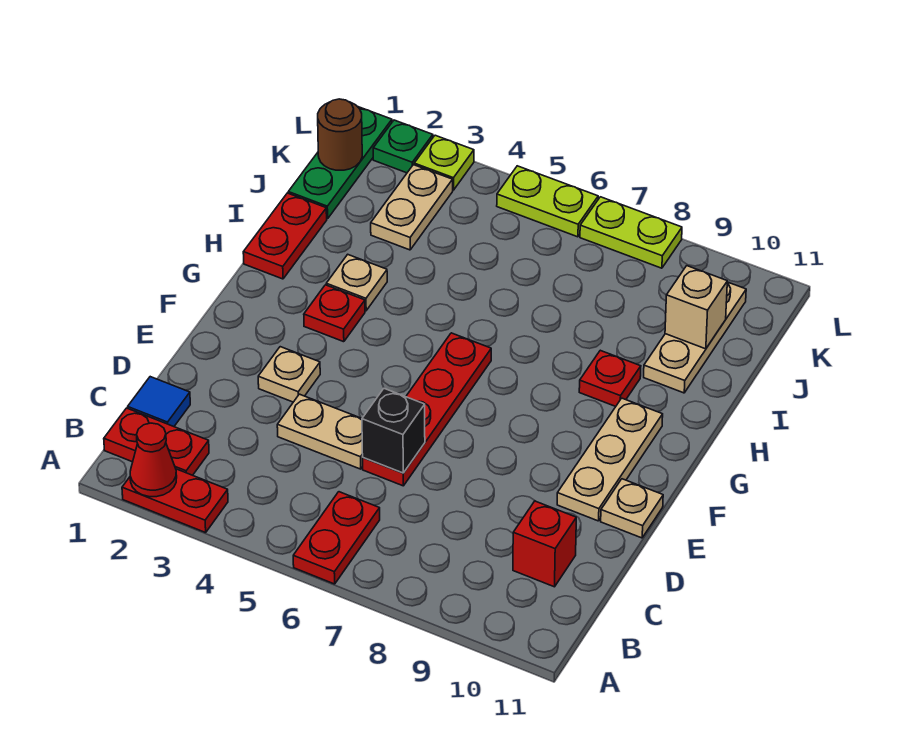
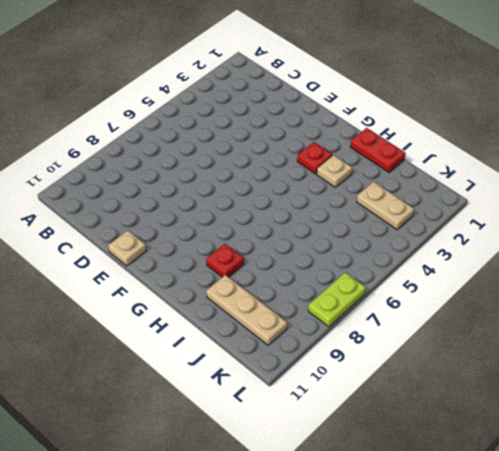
none -> red plate A2:A3 level 1
none -> red plate A6:B6 level 1
none -> red plate B1:B2 level 1

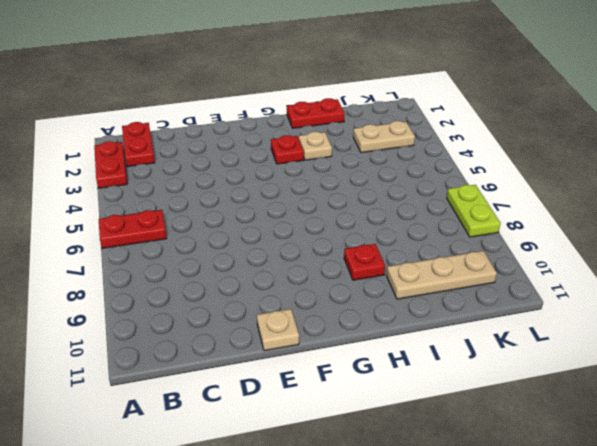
none -> blue tile C1 level 1
none -> red brick C10 level 1
none -> tan plate D4:D5 level 1

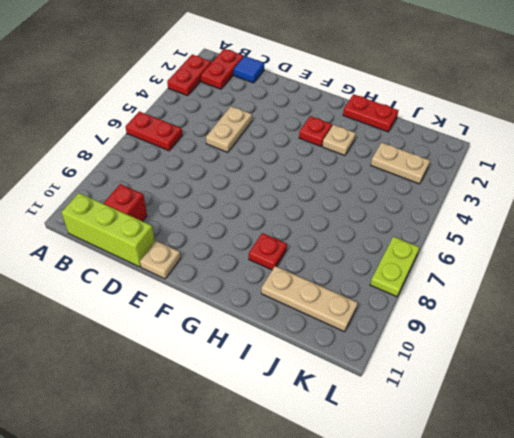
lime brick B11:D11 level 1 -> none
none -> red plate D6:G6 level 1
none -> tan plate E3 level 1
none -> tan plate E10:G10 level 1

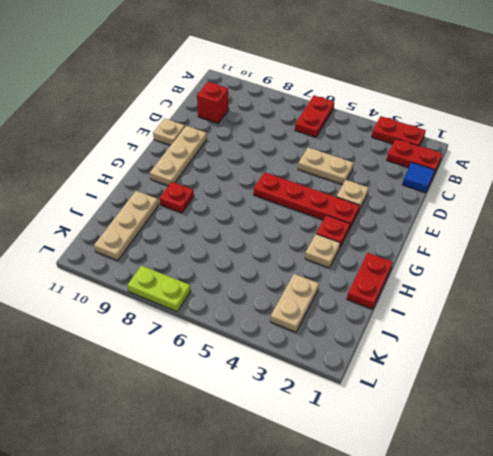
red plate F3:F6 level 1 -> red plate D6:G6 level 1
none -> green plate J1:L1 level 1
none -> green plate L2 level 1
none -> lime plate L3 level 1

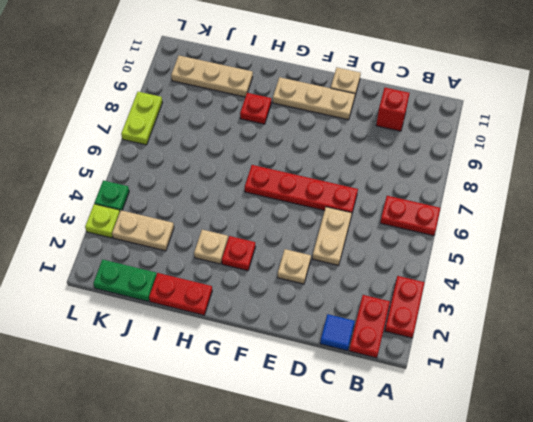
green plate J1:K1 level 1 -> green plate J1:L1 level 1
green plate L4 level 1 -> green plate L2 level 1
none -> lime plate L5:L6 level 1
none -> red cone A2 level 2
none -> black brick D6 level 2

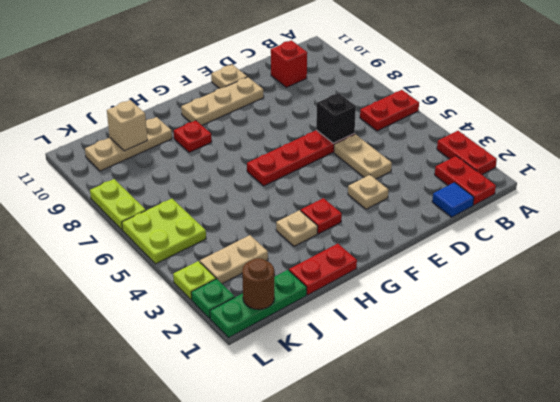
lime plate K5:L6 level 1 -> lime plate L5:L6 level 1
none -> red cone A2 level 2

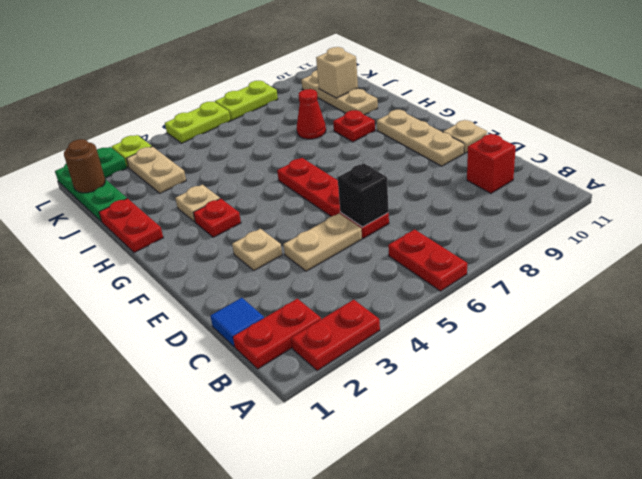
red cone I8 level 1 -> red cone A2 level 2

